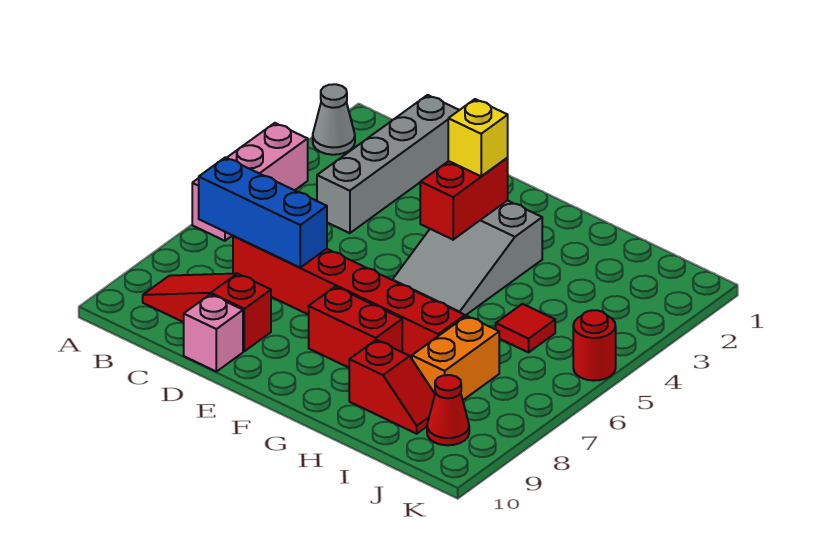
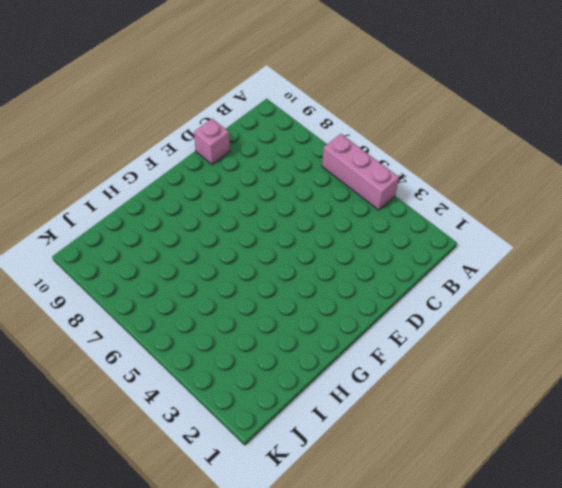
none -> grey cone A2 level 1
none -> red slope B9:D9 level 1 top D
none -> grey brick C1:C4 level 1

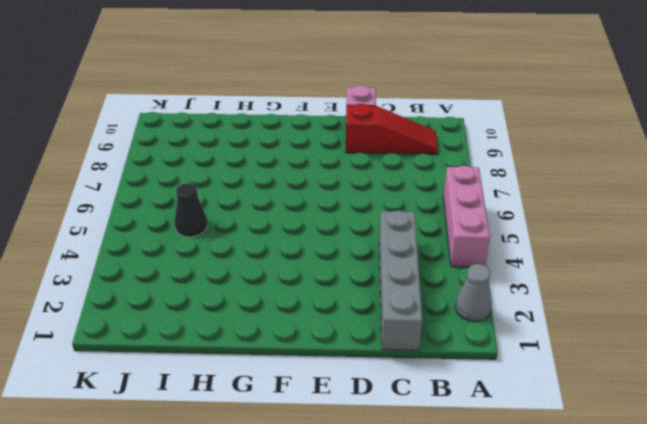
black cone I5 level 1 -> red tile I5 level 1
none -> red brick C7:H7 level 1
none -> grey slope F3:G5 level 1 top 3
none -> red brick F8:G8 level 1

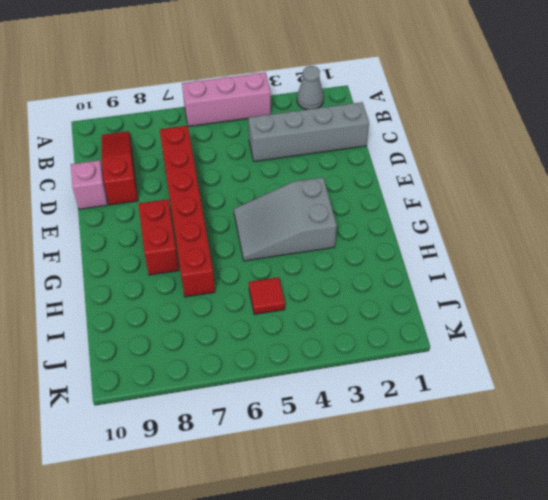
none -> red slope H9:I9 level 1 top H
none -> orange brick I7:I8 level 1
none -> red cone J9 level 1

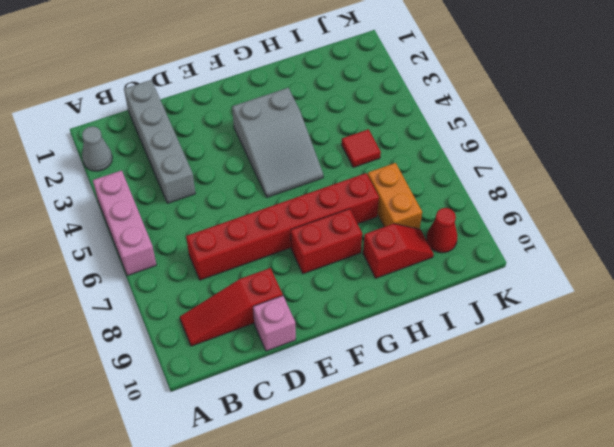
none -> red round brick K5 level 1
none -> blue brick B7:D7 level 2
none -> red brick F3:F4 level 2

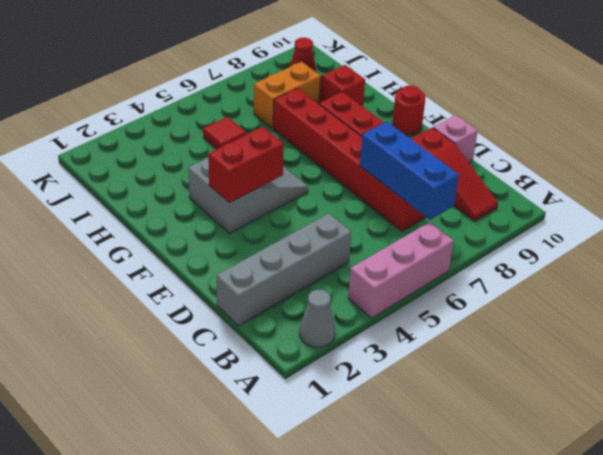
red round brick F10 level 1 -> red round brick K5 level 1
none -> yellow brick F3 level 3

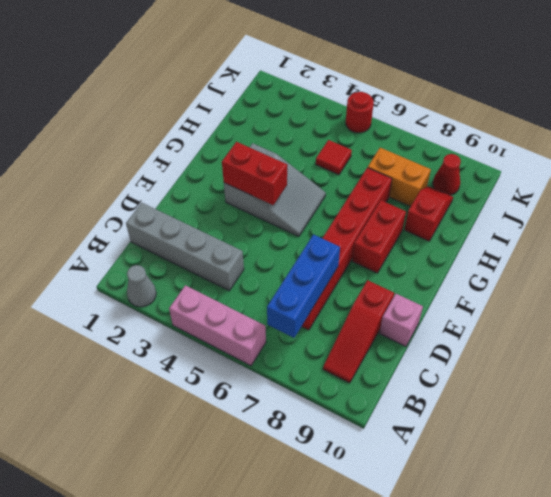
none -> yellow brick F3 level 3

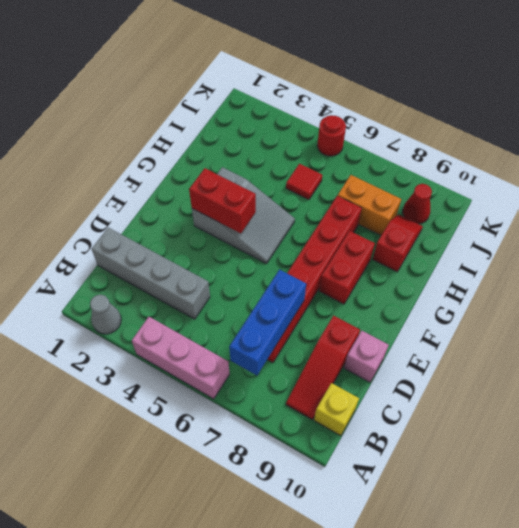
yellow brick B10 level 1 -> yellow brick F3 level 3

